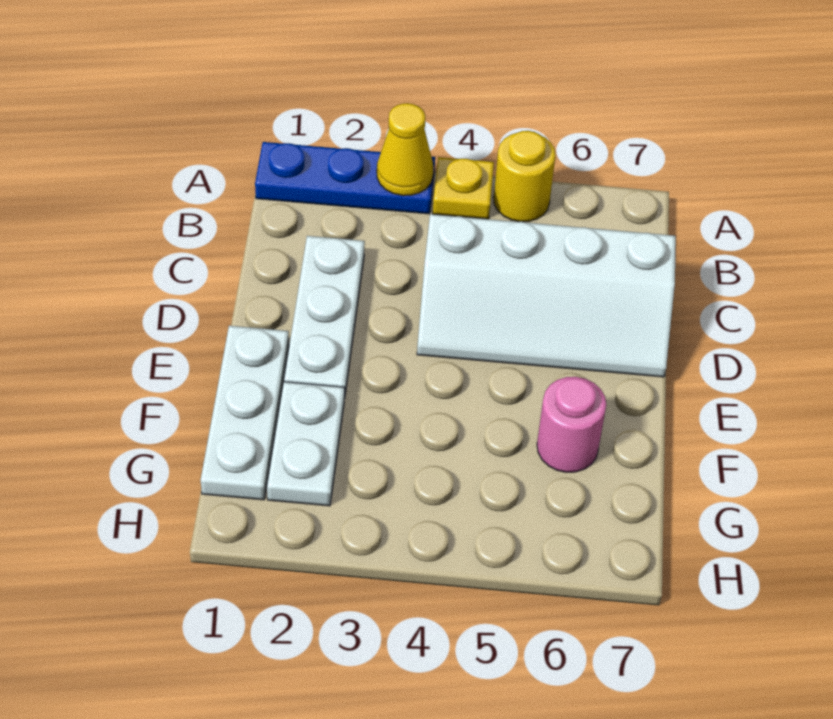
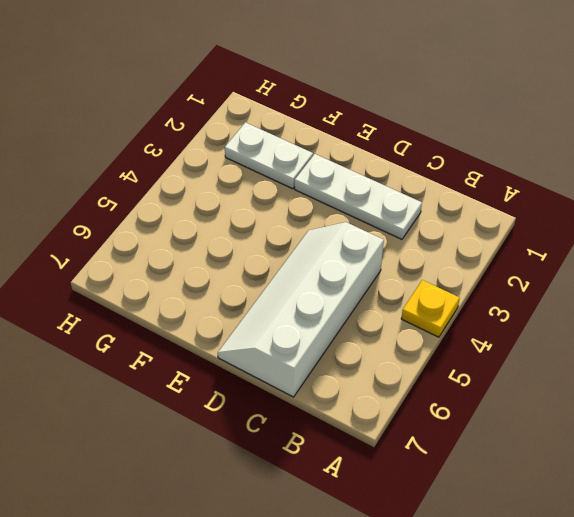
none -> blue plate A1:A3 level 1
none -> yellow round brick A5 level 1

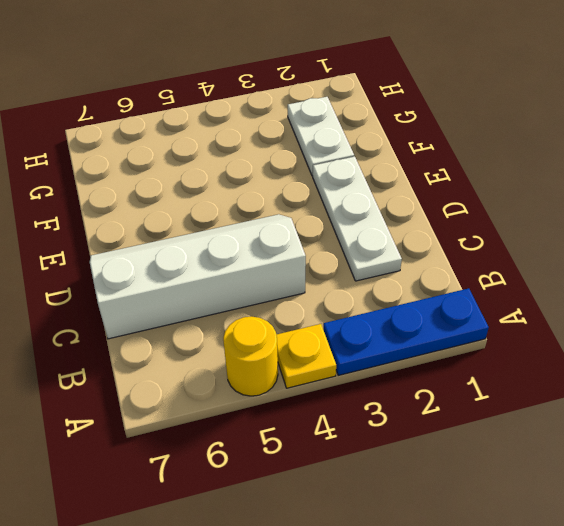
none -> white plate E1:G1 level 1
none -> pink round brick F6 level 1

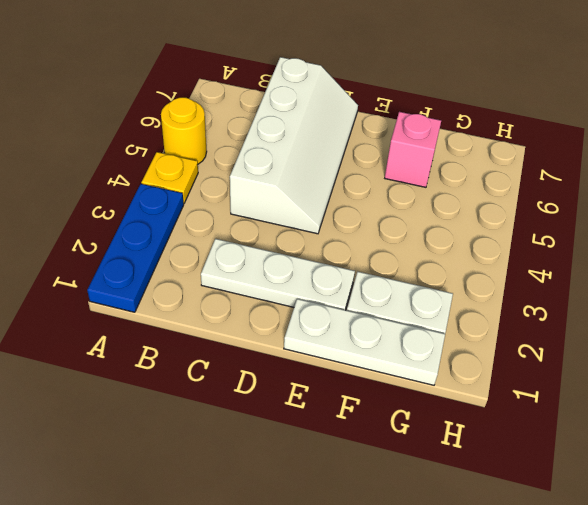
pink brick F6 level 1 -> pink round brick F6 level 1
none -> yellow cone A3 level 2

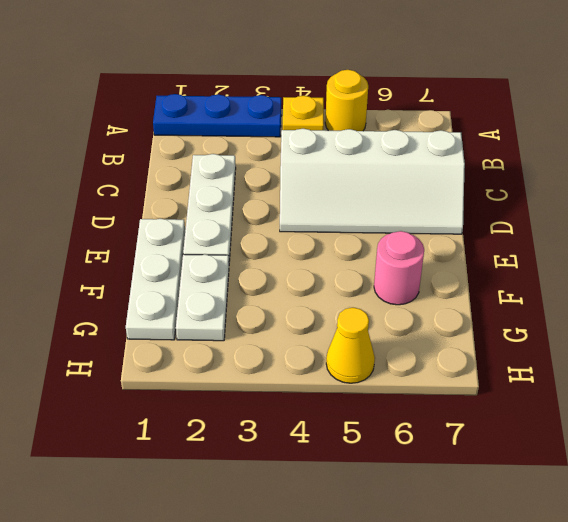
yellow cone H5 level 1 -> yellow cone A3 level 2

